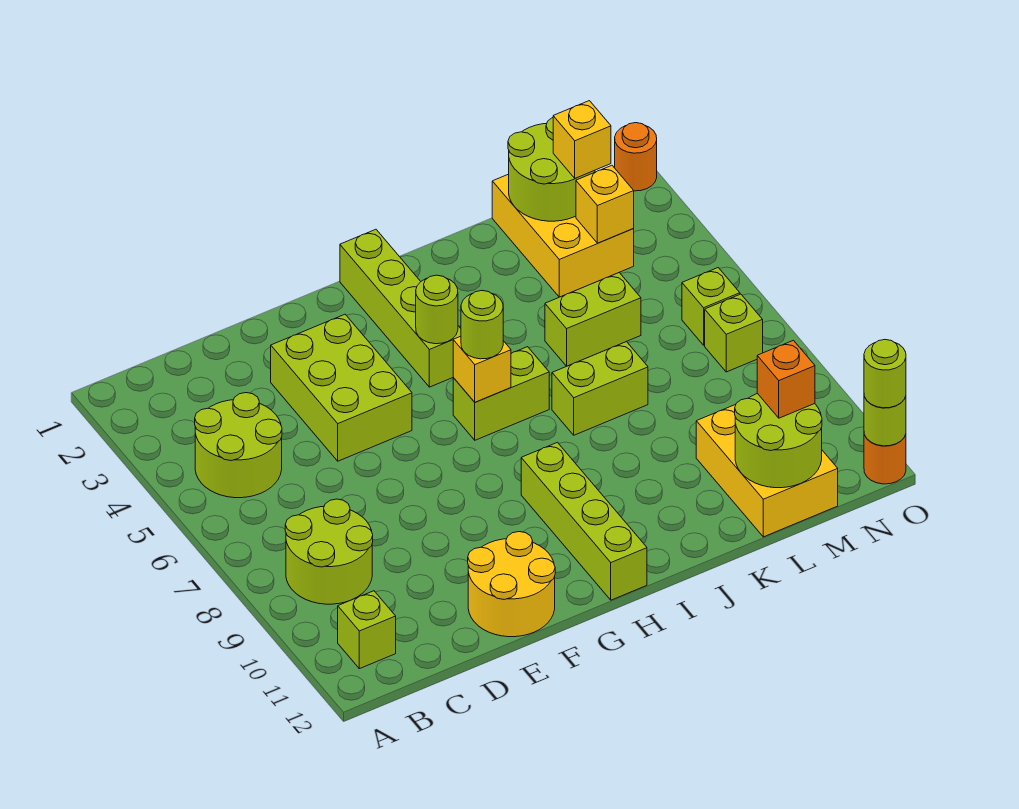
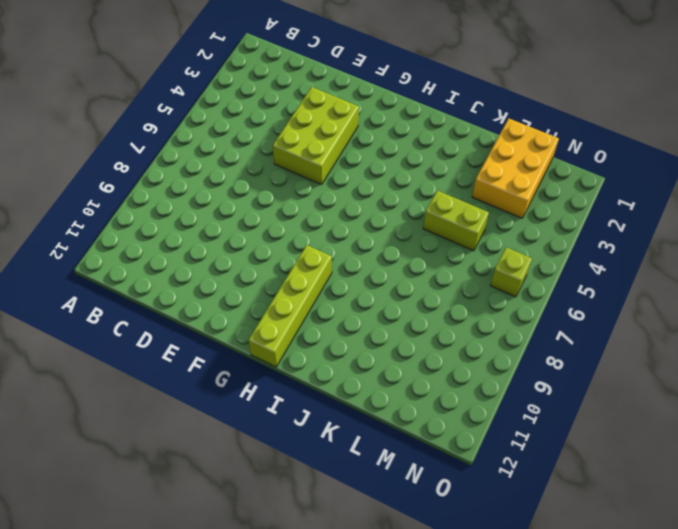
none -> lime round brick B4:C5 level 1
none -> lime round brick B8:C9 level 1
none -> lime brick B11 level 1

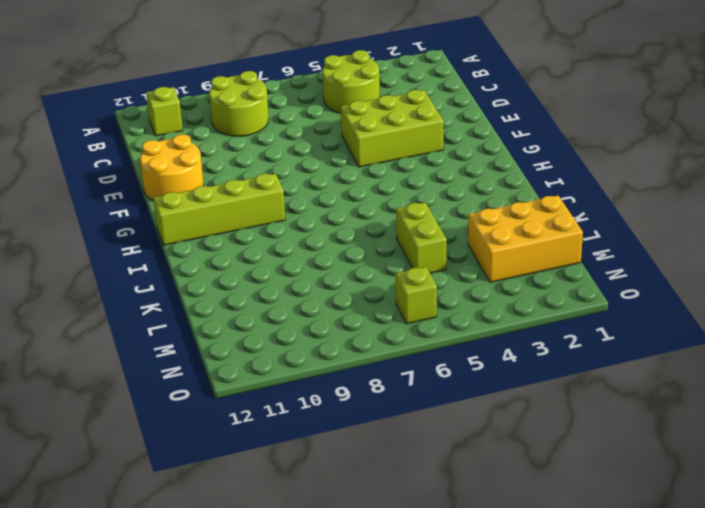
none -> lime brick H1:H4 level 1
none -> lime brick H6:I6 level 1
none -> lime brick J7:K7 level 1

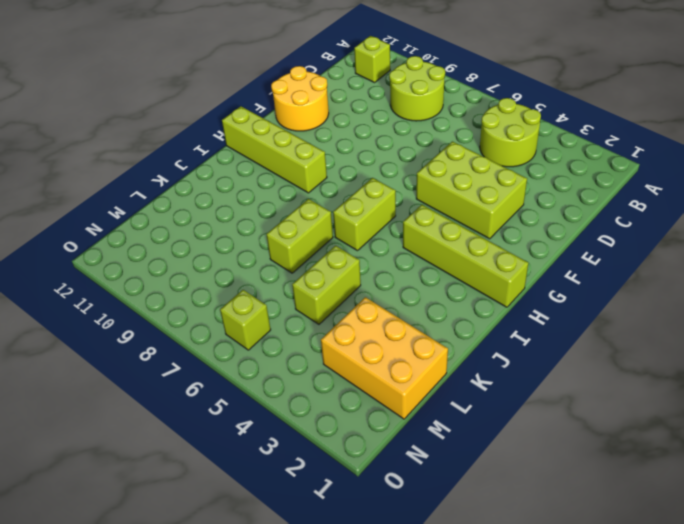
none -> yellow brick L10:M12 level 1
none -> lime brick N7 level 1
none -> orange round brick O1 level 1

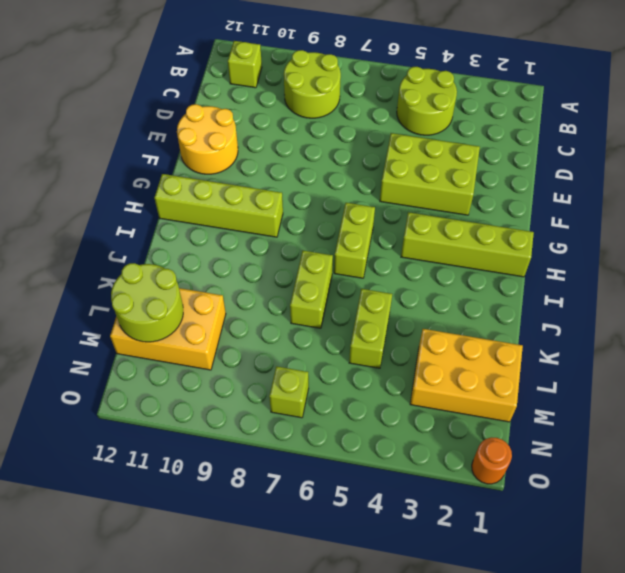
none -> lime brick N6 level 1
none -> orange round brick O12 level 1
none -> lime round brick H4 level 2

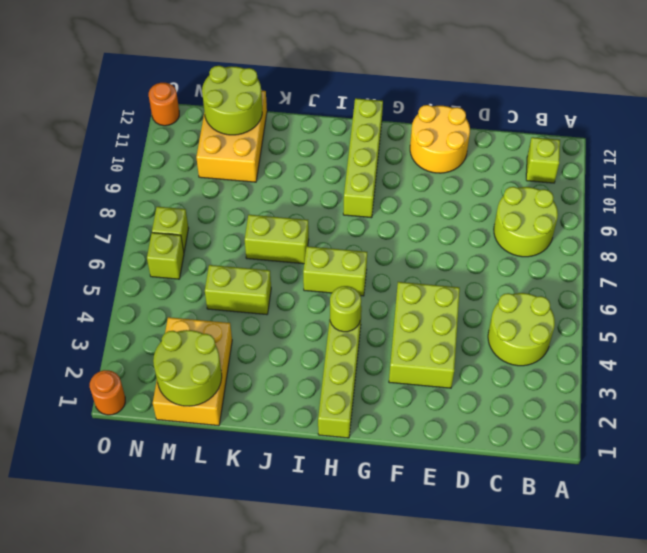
none -> yellow brick H6 level 2
none -> yellow brick M3 level 2
none -> lime round brick O12 level 2

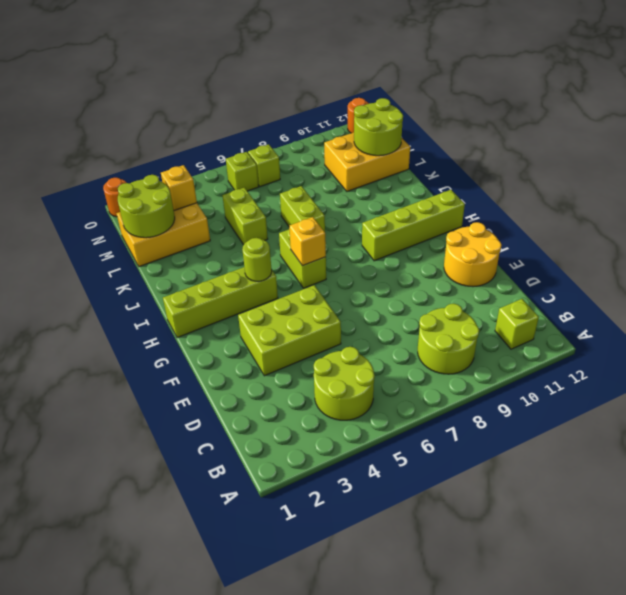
none -> lime round brick O12 level 2
none -> lime round brick H6 level 3
none -> yellow brick M2 level 3

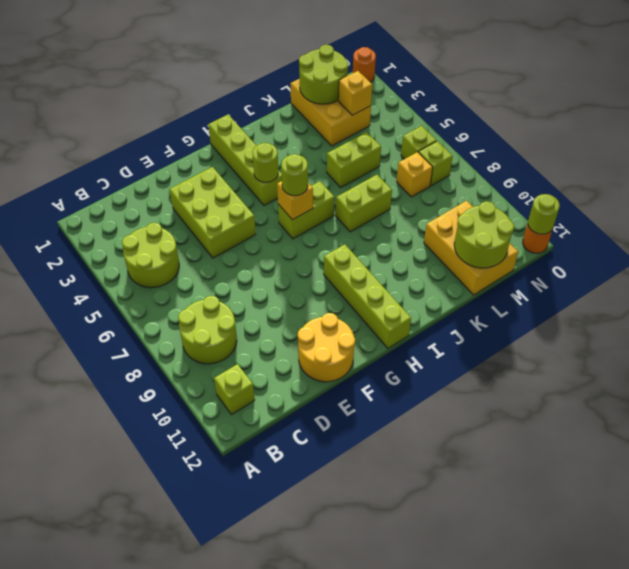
yellow brick M7 level 1 -> yellow brick M2 level 3
none -> orange brick M11 level 3
none -> lime round brick O12 level 3

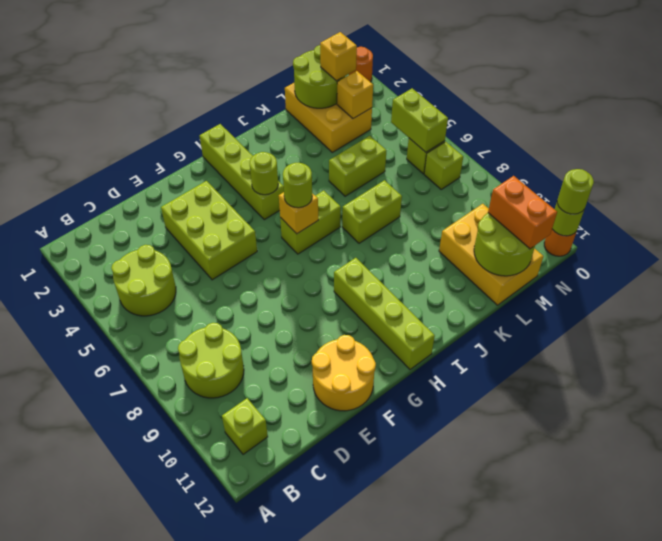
orange brick M11:M12 level 3 -> orange brick M11 level 3
lime brick N5:N6 level 2 -> none

